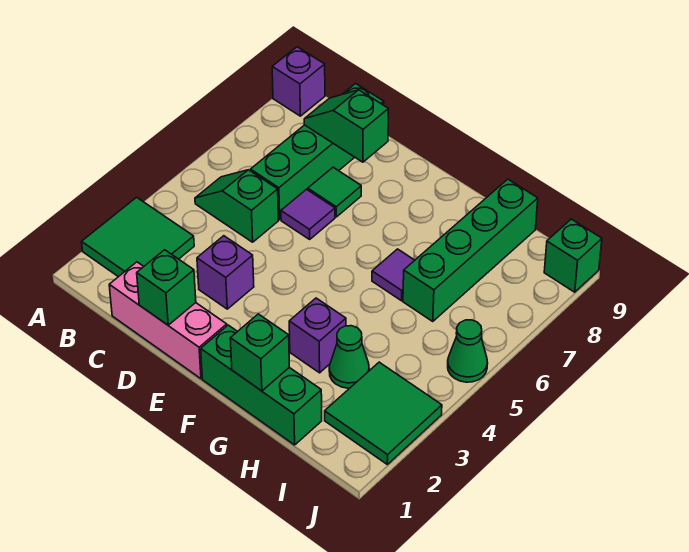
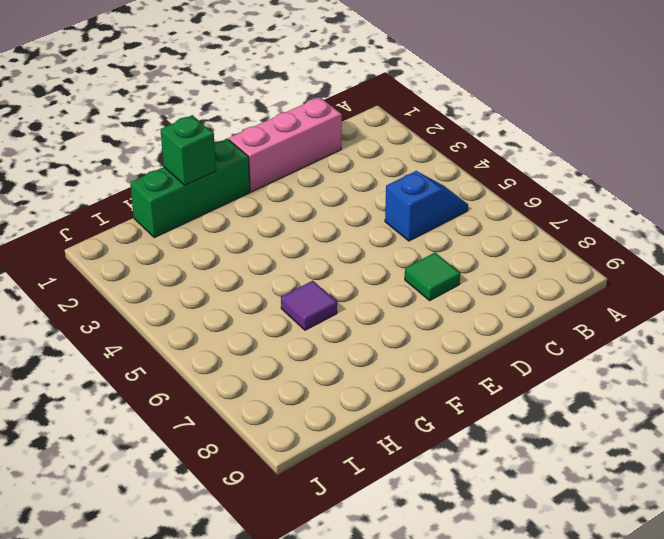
blue slope B5:C5 level 1 top C -> green slope B5:C5 level 1 top C
none -> green tile A2:B3 level 1
none -> purple brick A9 level 1
none -> green brick C6:C9 level 1

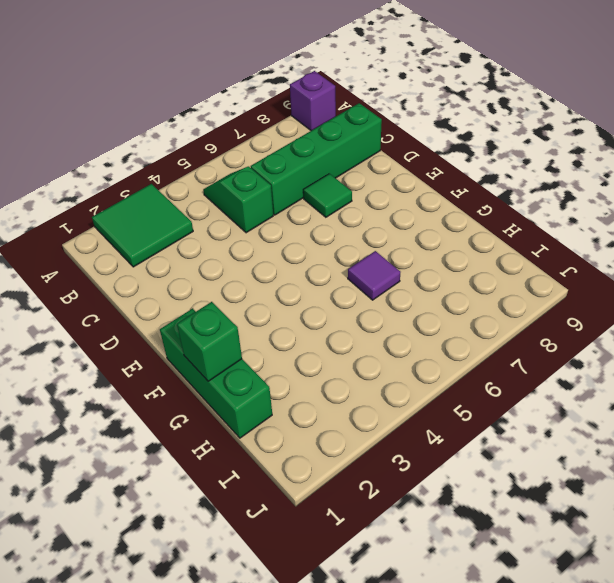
none -> pink brick C1:E1 level 1
none -> purple brick D3 level 1
none -> purple tile D6 level 1

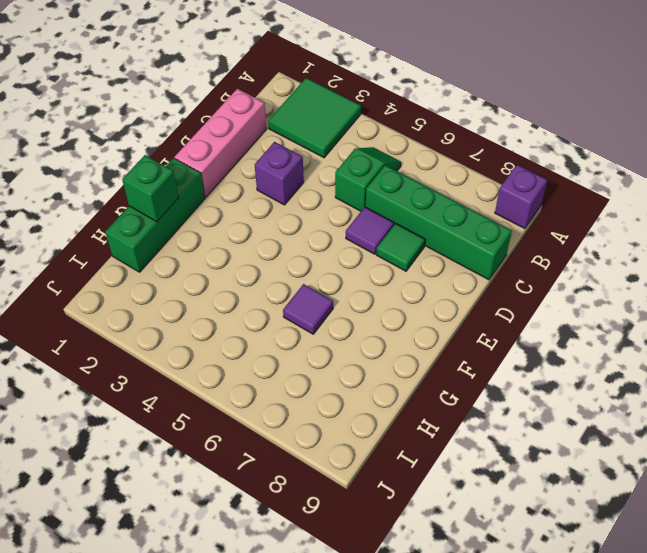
none -> purple brick G3 level 1
none -> green cone H3 level 1
none -> green brick H6:H9 level 1

